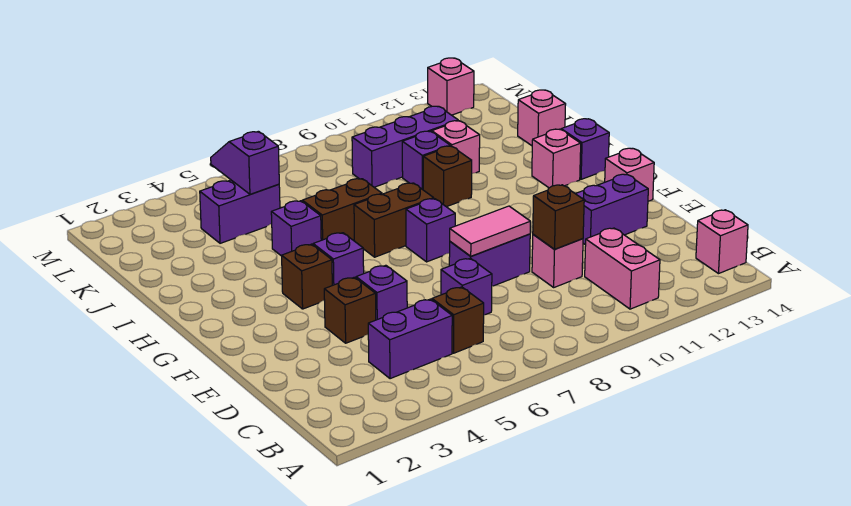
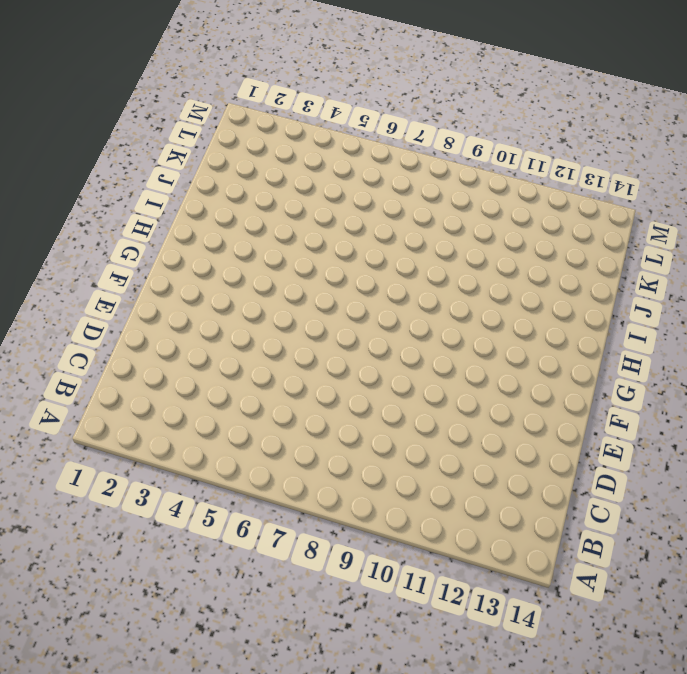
none -> pink brick B11:C11 level 1
none -> pink brick B14 level 1
none -> purple brick C4:C5 level 1

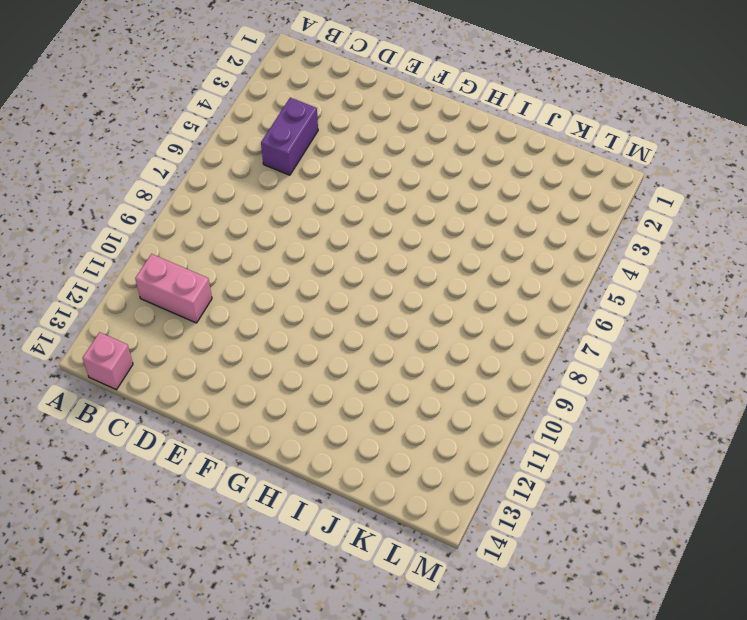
none -> brown brick C6 level 1
none -> purple brick D7 level 1
none -> pink brick D10 level 1

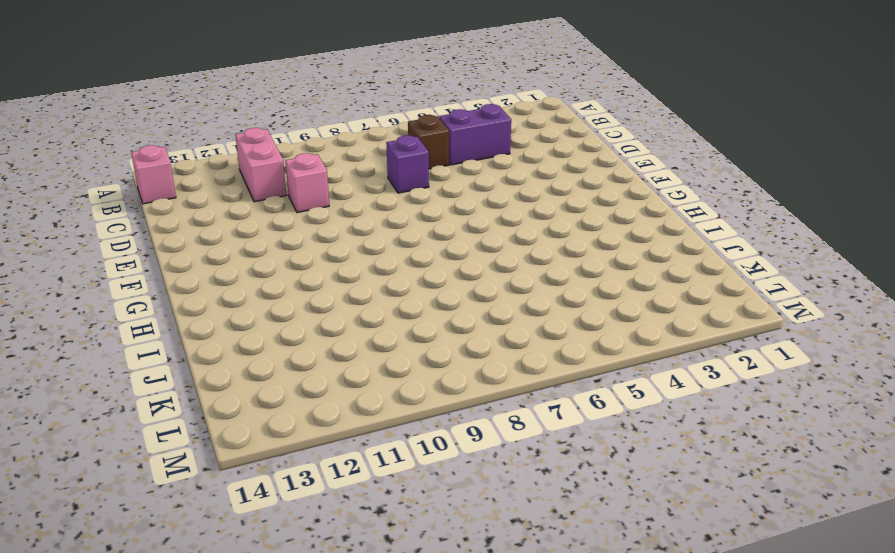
none -> brown brick E4 level 1
none -> purple brick E5 level 1
none -> purple brick E8:E9 level 1

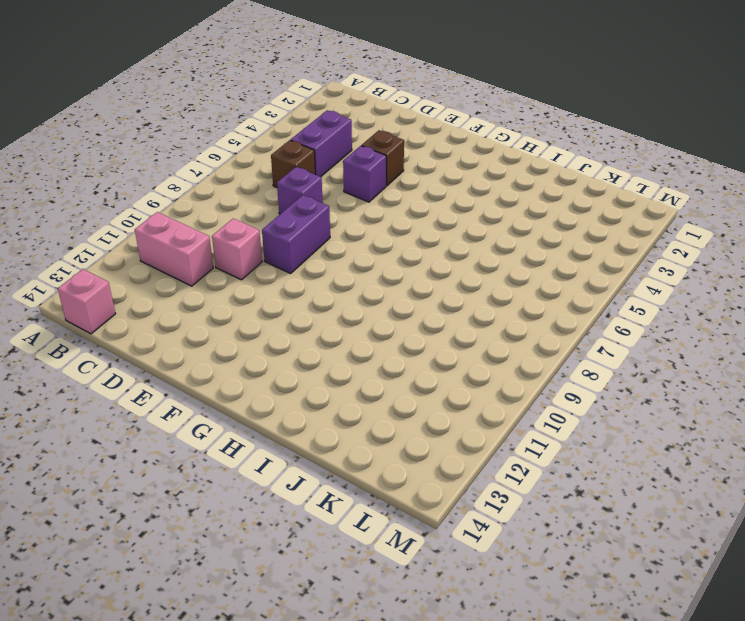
none -> purple brick E12:E13 level 1
none -> pink brick F14 level 1
none -> brown brick G4 level 1

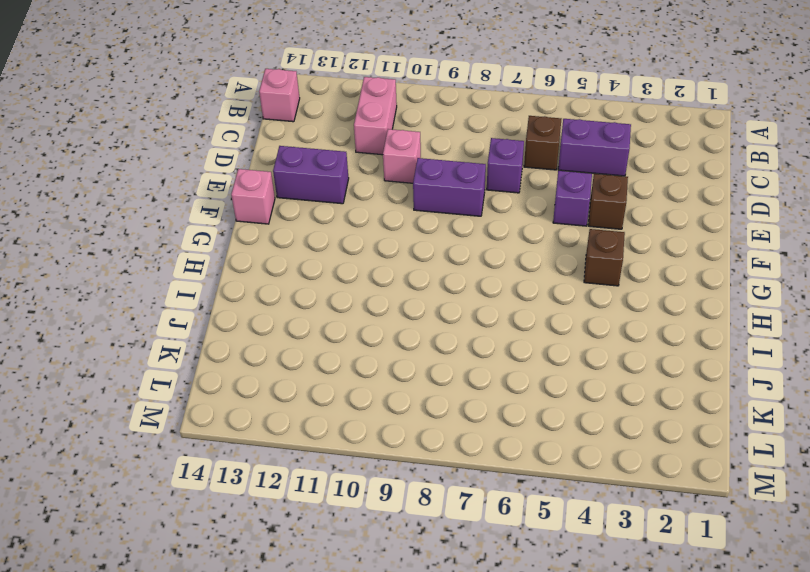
none -> purple brick G5 level 1
none -> purple brick G8 level 1
none -> brown brick H7:H8 level 1

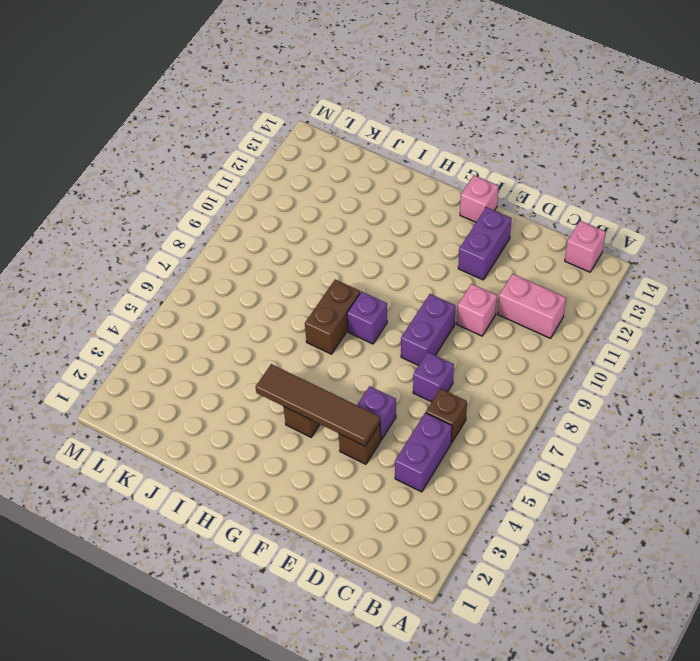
brown tile E4:H4 level 2 -> none
none -> purple brick G5 level 1
none -> pink brick H13 level 1
none -> purple brick H14 level 1

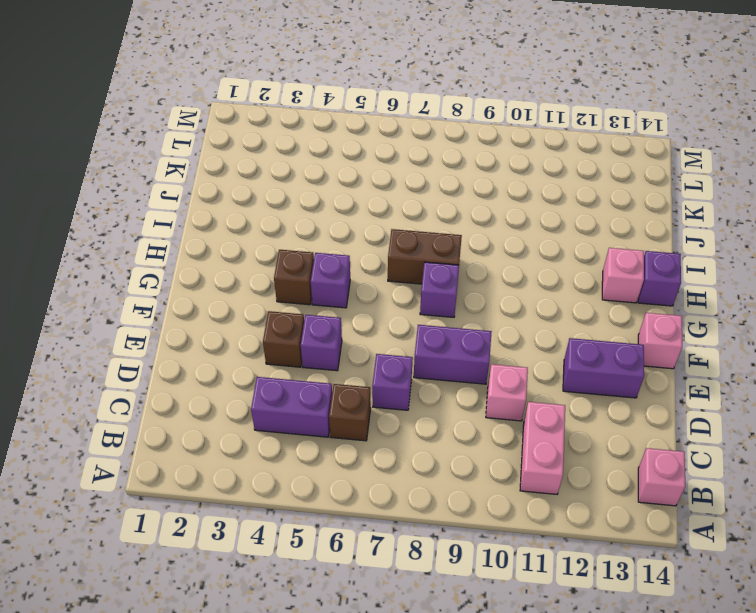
none -> purple brick I5 level 1
none -> brown brick I6:I7 level 1
none -> brown brick I10 level 1

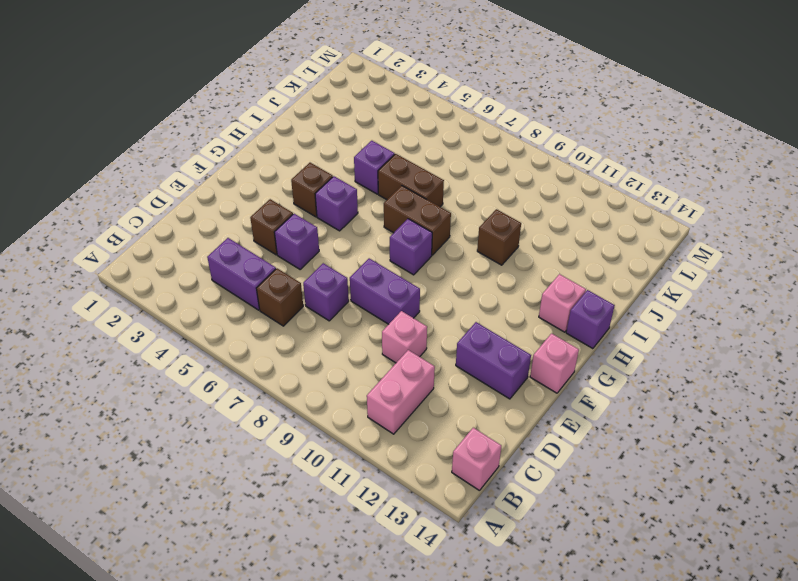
none -> purple brick J10 level 1
none -> pink brick J11 level 1
none -> pink brick J14 level 1

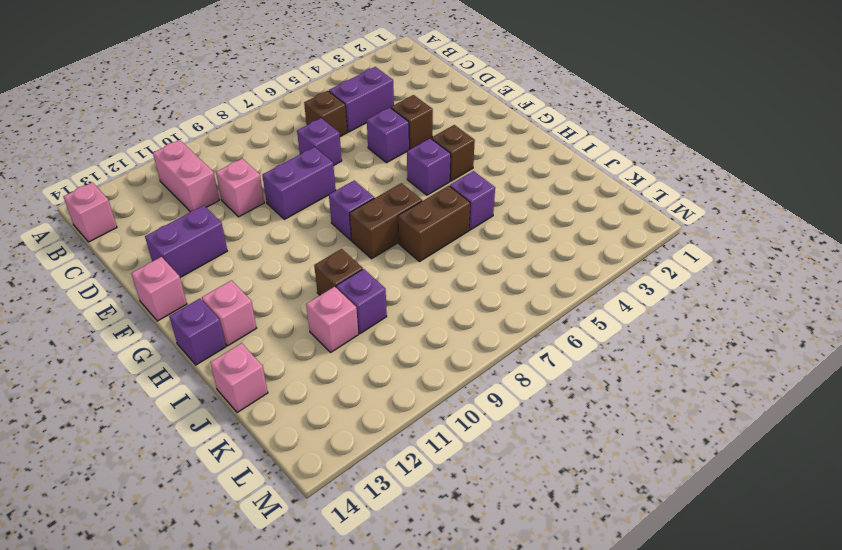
none -> purple brick K4:K5 level 1
none -> purple brick K9:K11 level 1
none -> pink brick M13 level 1

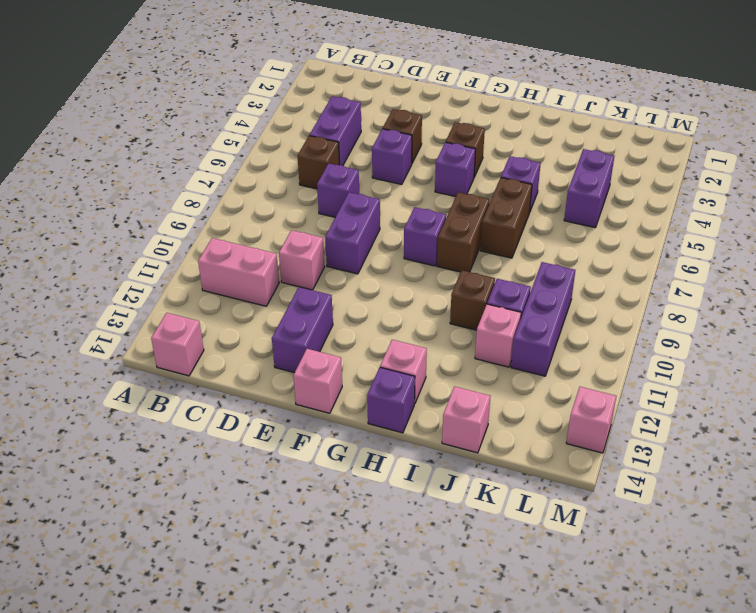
none -> brown brick D10 level 2
none -> pink tile E8:E9 level 2
none -> purple slope K5:L5 level 2 top K

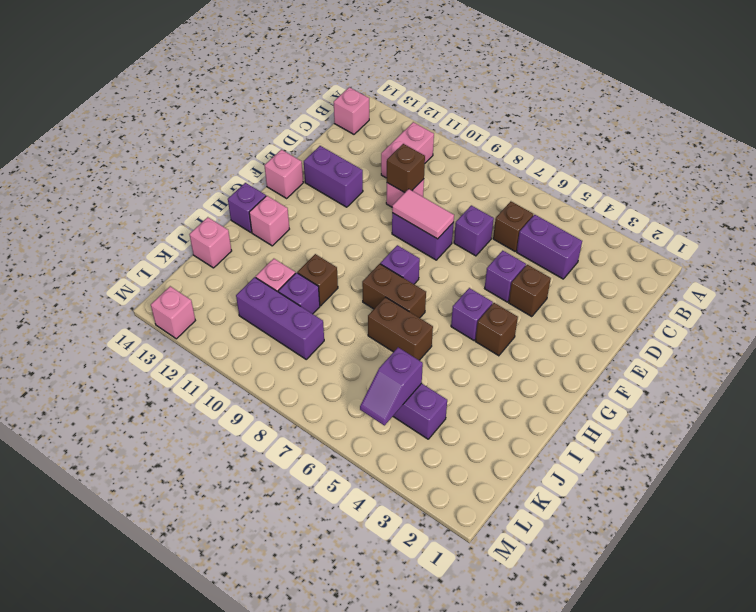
none -> purple brick I5 level 1

